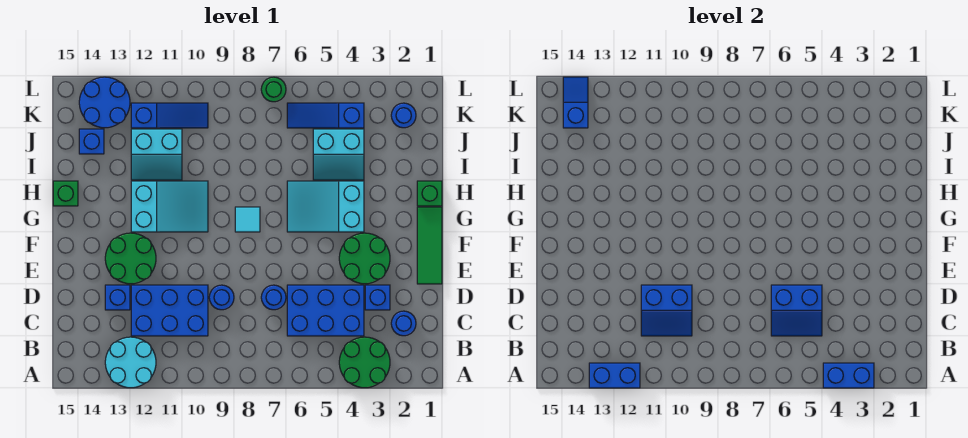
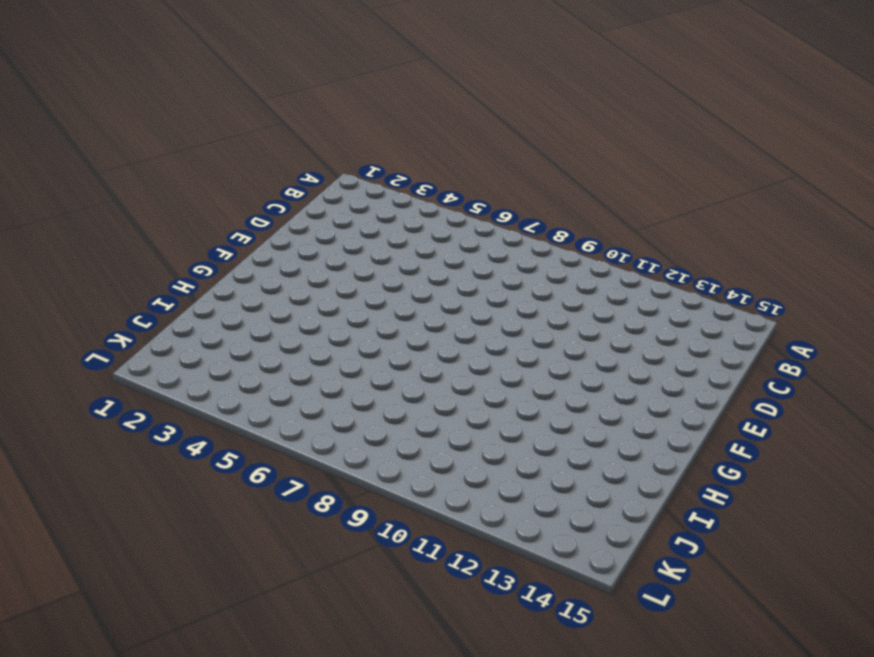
none -> green round brick A3:B4 level 1
none -> cyan round brick A12:B13 level 1
none -> blue round brick C2 level 1
none -> blue brick C4:D6 level 1

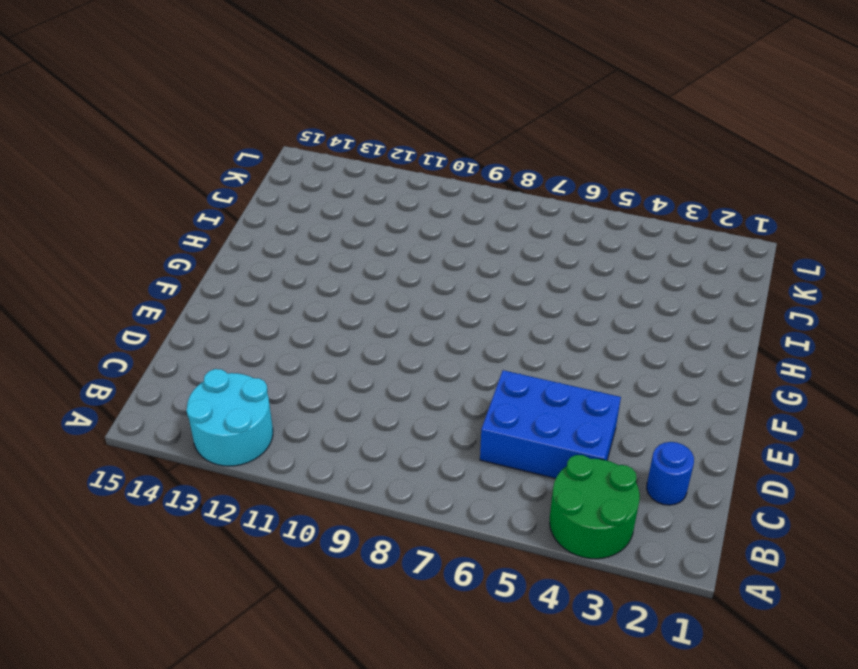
none -> blue brick C10:D12 level 1
none -> blue brick D3 level 1
none -> blue round brick D7 level 1
none -> blue round brick D9 level 1

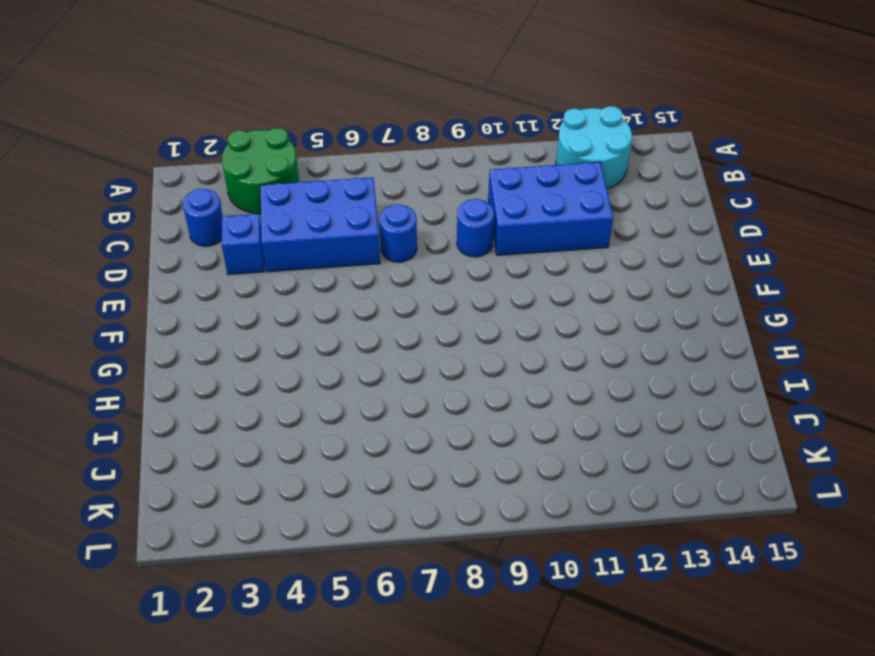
none -> blue brick D13 level 1
none -> green tile E1:G1 level 1
none -> green round brick E3:F4 level 1
none -> green round brick E12:F13 level 1

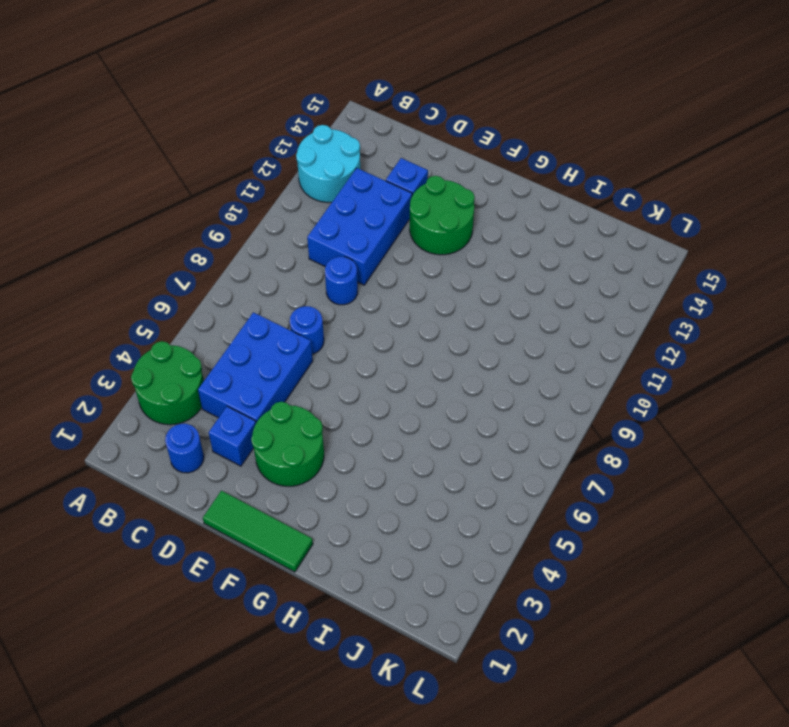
none -> cyan slope G4:H6 level 1 top 4
none -> cyan tile G8 level 1
none -> cyan slope G10:H12 level 1 top 12
none -> green brick H1 level 1

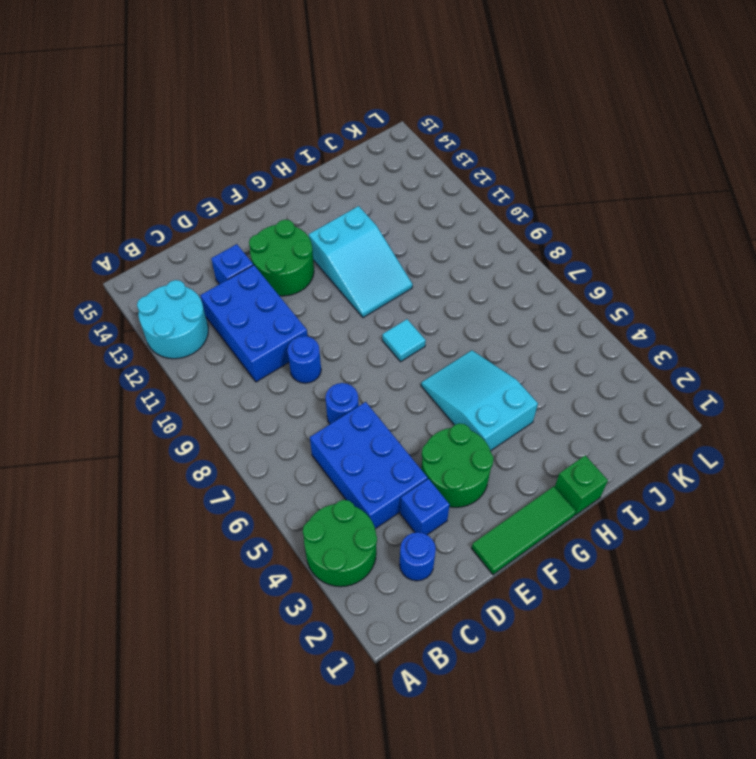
none -> green brick H15 level 1
none -> cyan slope I4:J5 level 1 top J
none -> cyan slope I11:J12 level 1 top J
none -> blue brick J14 level 1

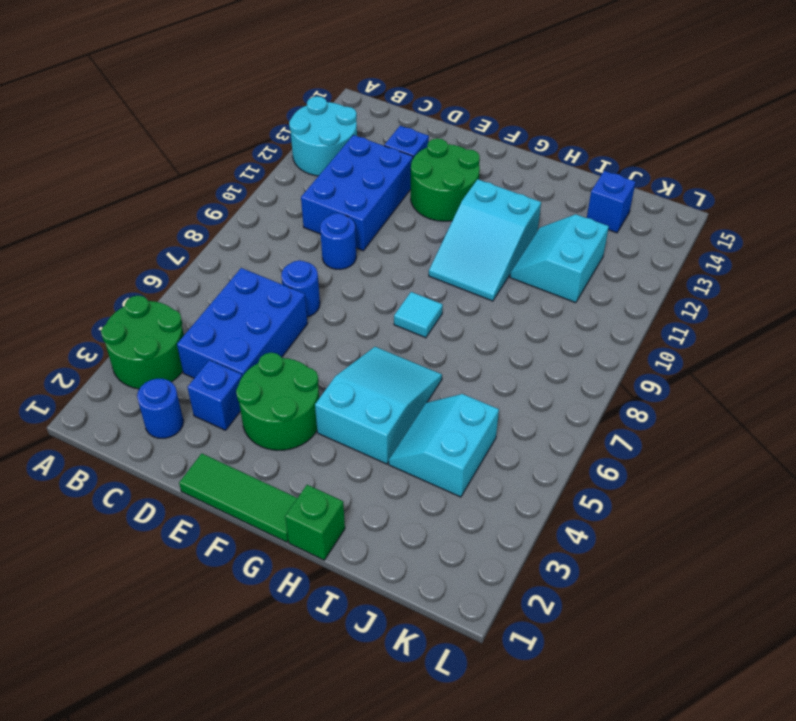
none -> green brick H15 level 1
none -> blue round brick K2 level 1
none -> blue slope K4:K6 level 1 top 4
none -> blue slope K10:K12 level 1 top 12

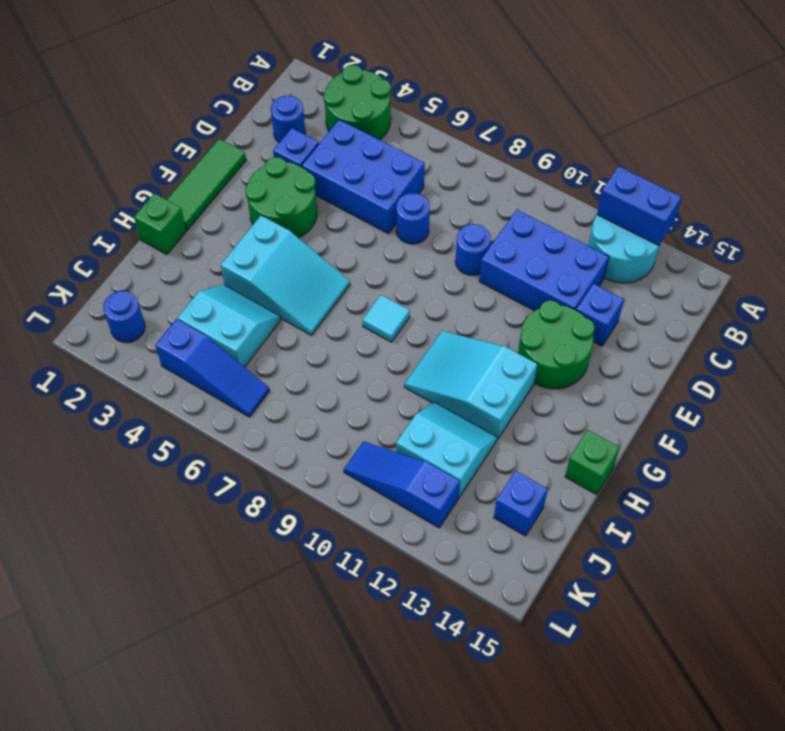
none -> blue round brick K13:L14 level 1
none -> green round brick L7 level 1
none -> blue brick A3:A4 level 2
none -> blue slope C5:D6 level 2 top D

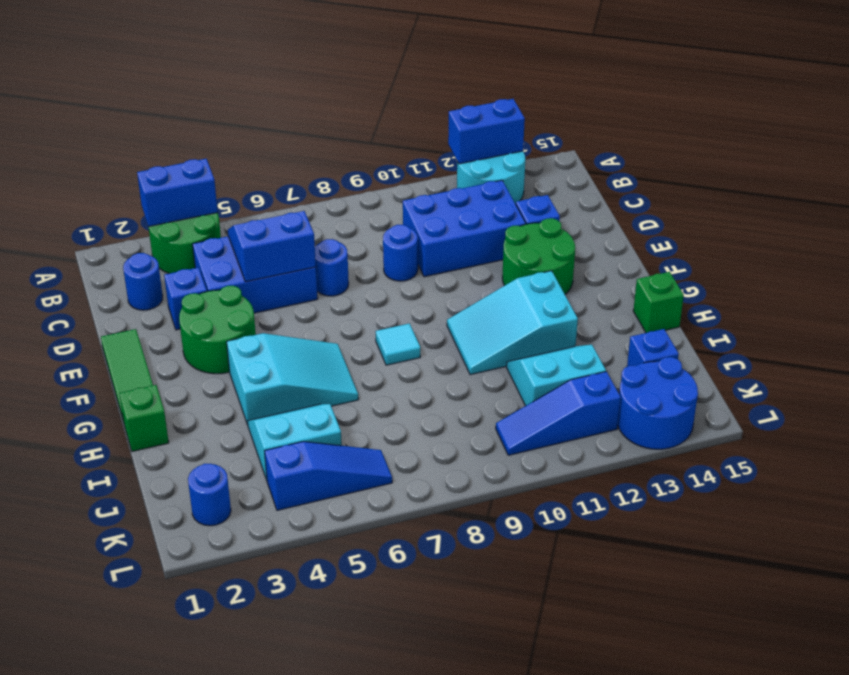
none -> green round brick L7 level 1
none -> blue slope C10:D11 level 2 top D
none -> blue slope K14:L14 level 2 top K

